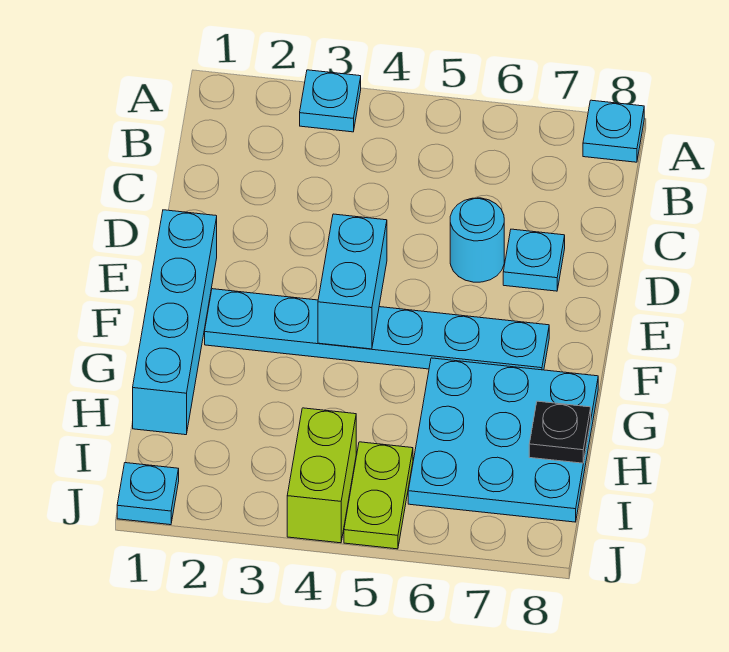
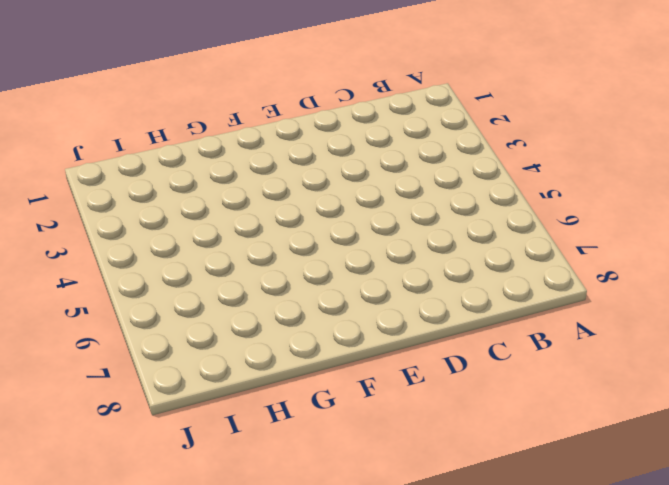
none -> cyan plate A3 level 1
none -> cyan plate A8 level 1
none -> cyan round brick D6 level 1

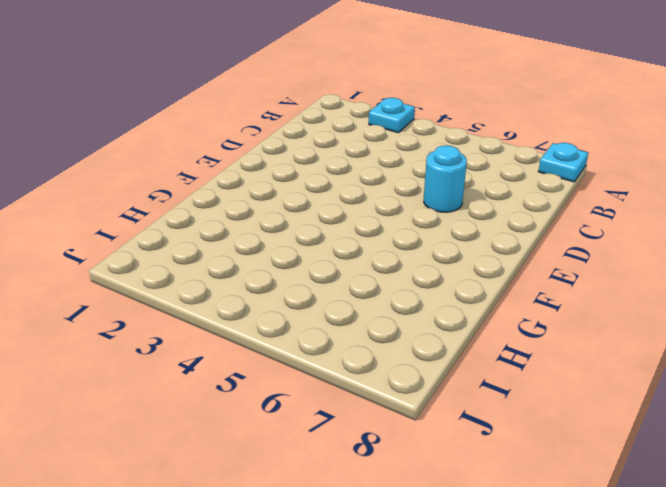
none -> cyan plate D7 level 1
none -> cyan brick E1:H1 level 1
none -> cyan plate F2:F7 level 1

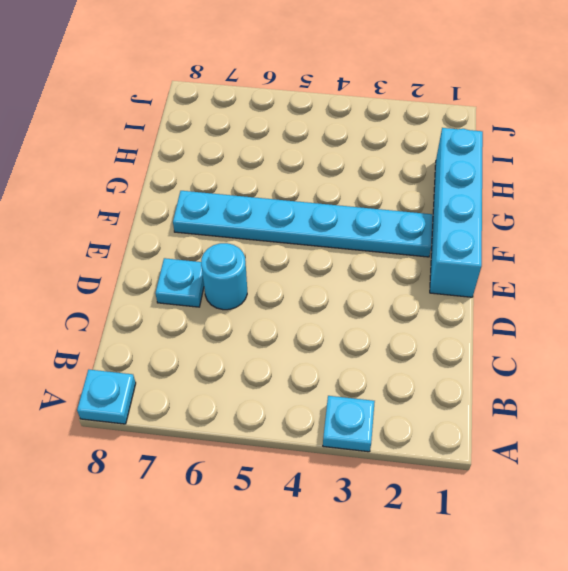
none -> cyan plate G6:I8 level 1
none -> lime brick I4:J4 level 1
none -> lime plate I5:J5 level 1

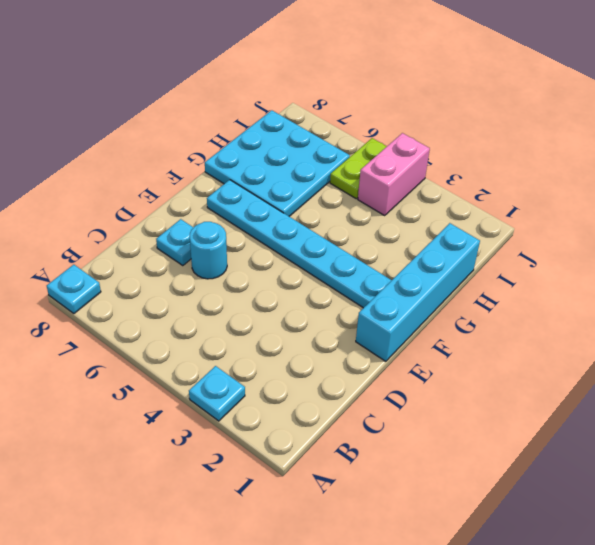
pink brick I4:J4 level 1 -> lime brick I4:J4 level 1
none -> cyan plate J1 level 1
none -> cyan brick E4:F4 level 2
none -> black plate H8 level 2

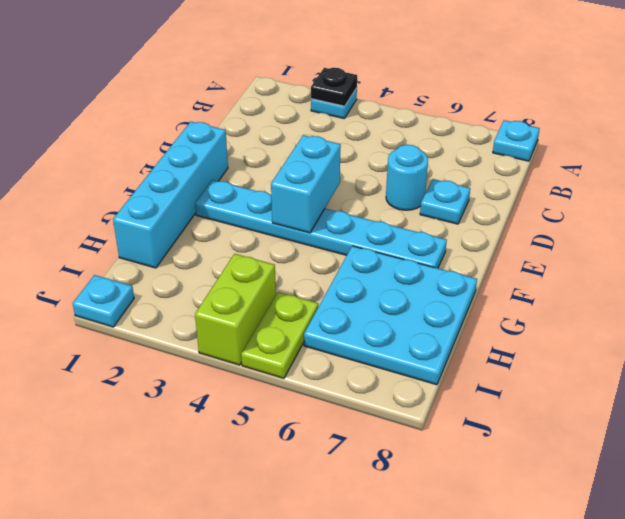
black plate A3 level 2 -> black plate H8 level 2

